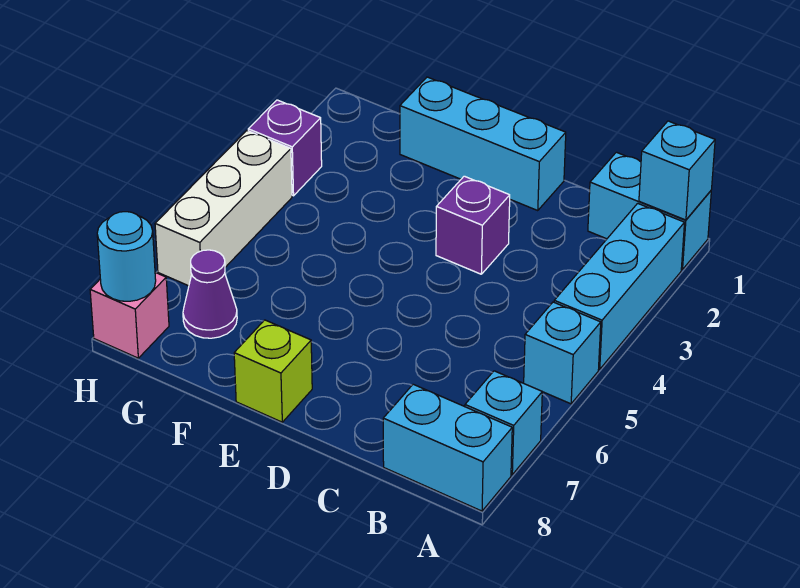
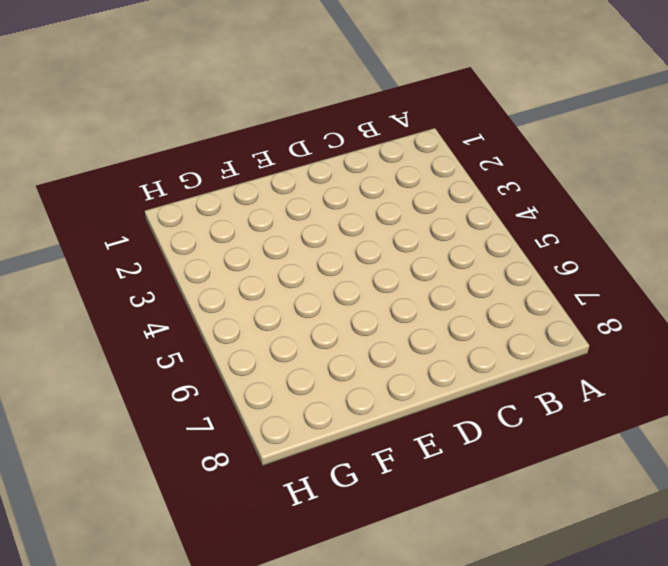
none -> cyan brick A1:B1 level 1
none -> cyan brick A2:A4 level 1
none -> cyan brick A5 level 1

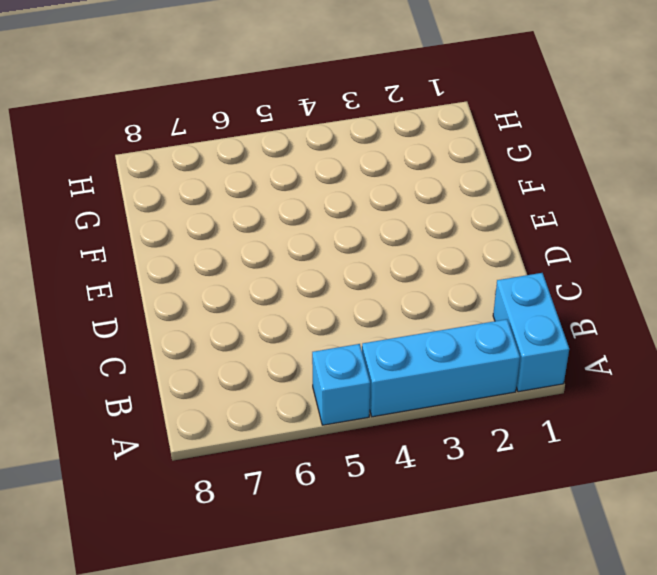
none -> cyan brick A7 level 1
none -> cyan brick A8:B8 level 1
none -> cyan brick D1:F1 level 1

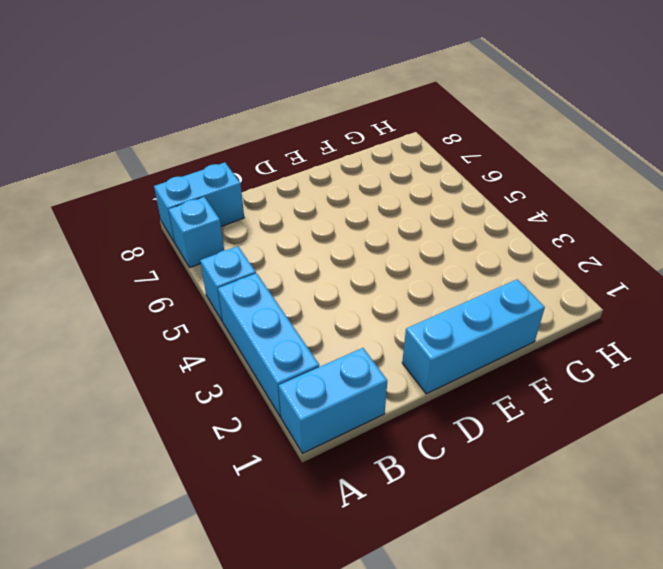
none -> purple brick D3 level 1
none -> lime brick E8 level 1
none -> purple cone G7 level 1

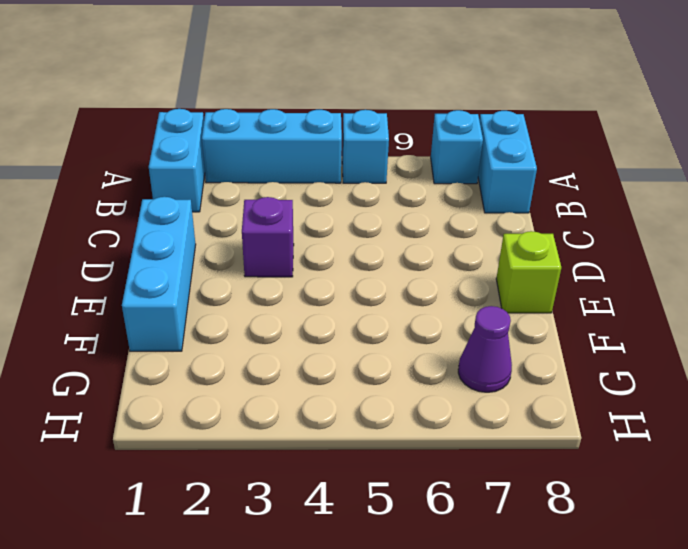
none -> purple brick H3 level 1
none -> white brick H4:H6 level 1
none -> pink brick H8 level 1

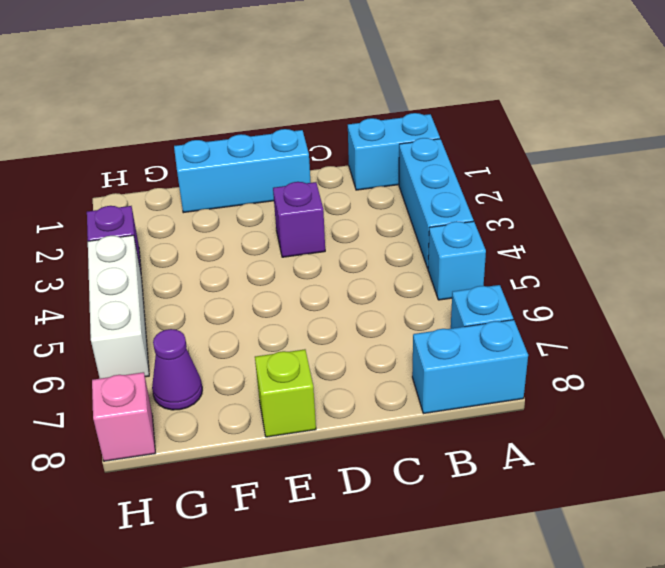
none -> cyan brick A1 level 2
none -> cyan round brick H8 level 2

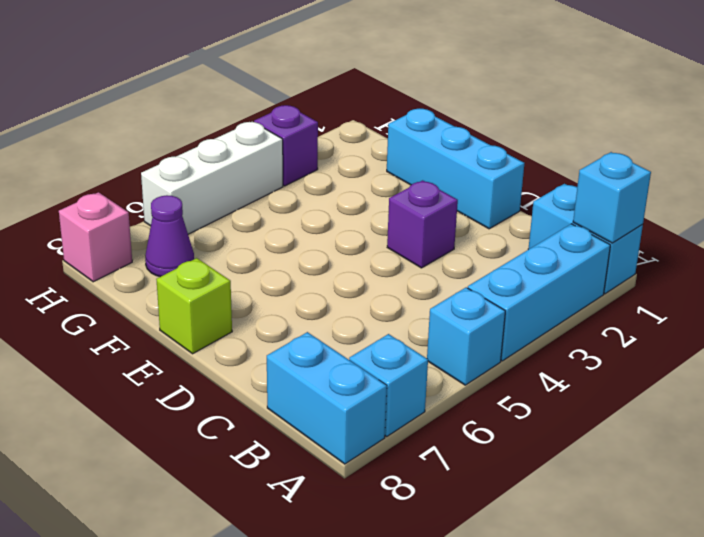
none -> cyan round brick H8 level 2

